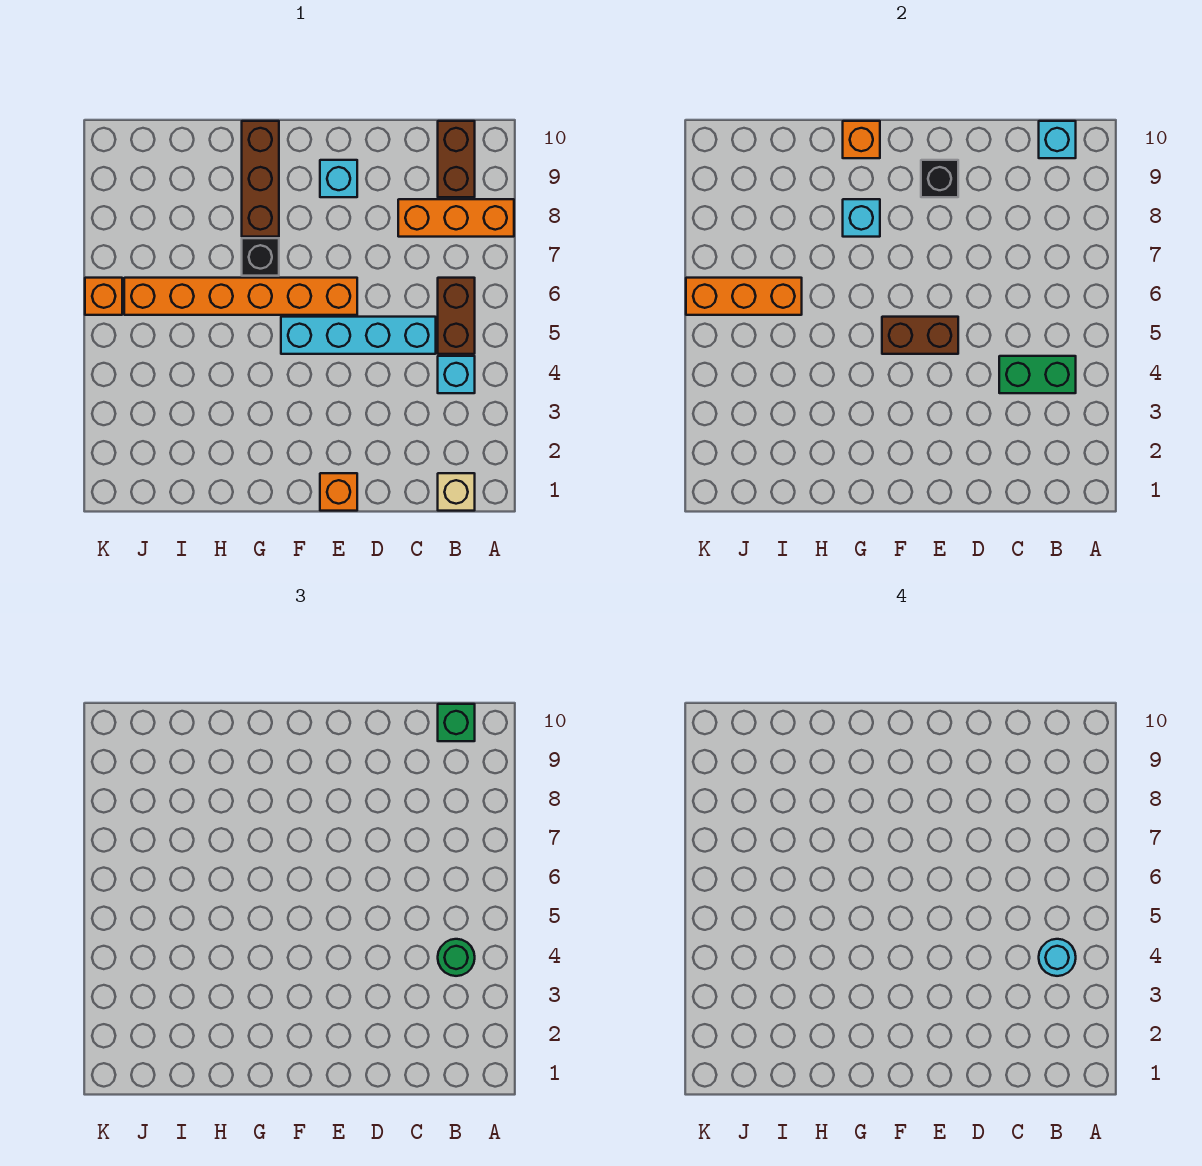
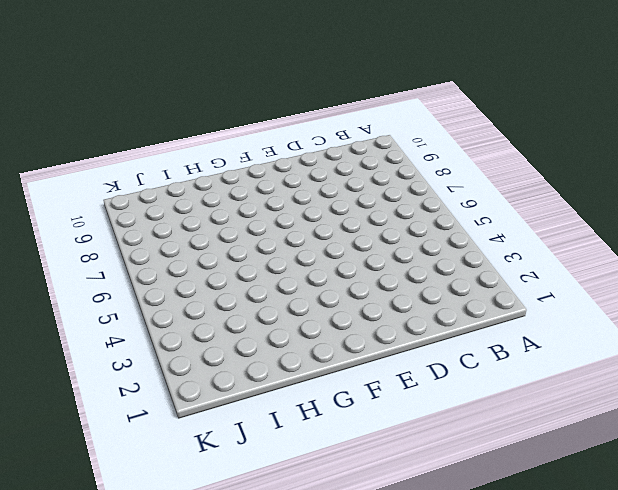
none -> orange brick A8:C8 level 1
none -> tan brick B1 level 1
none -> cyan brick B4 level 1

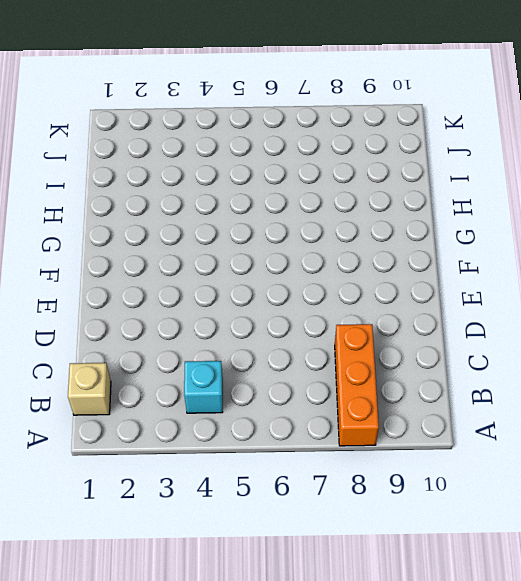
none -> brown brick B5:B6 level 1
none -> brown brick B9:B10 level 1
none -> cyan brick C5:F5 level 1

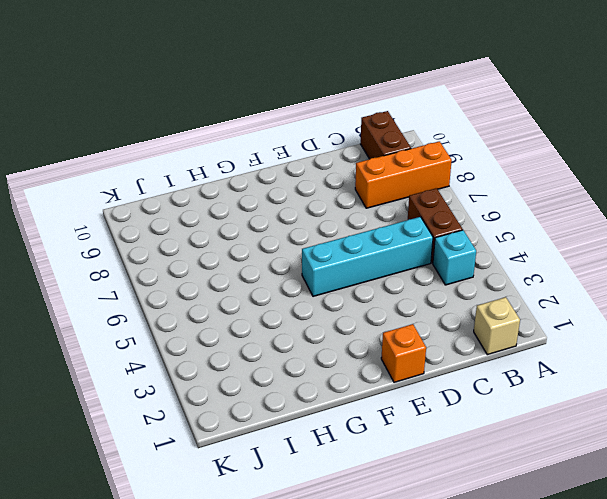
none -> orange brick E6:J6 level 1
none -> cyan brick E9 level 1
none -> black brick G7 level 1

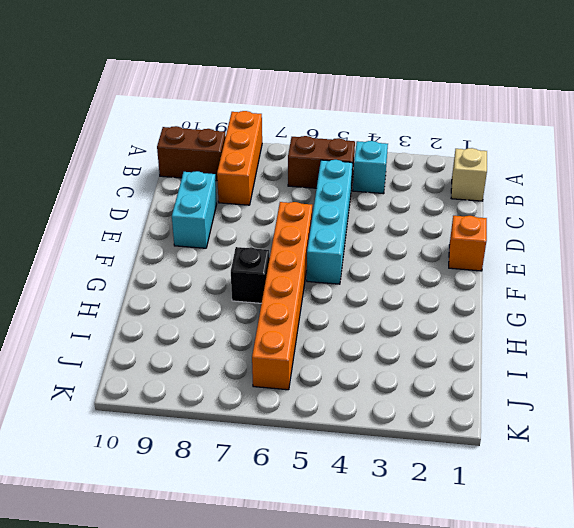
cyan brick D9:E9 level 1 -> cyan brick E9 level 1
none -> brown brick G8:G10 level 1
none -> orange brick K6 level 1
none -> green brick B4:C4 level 2

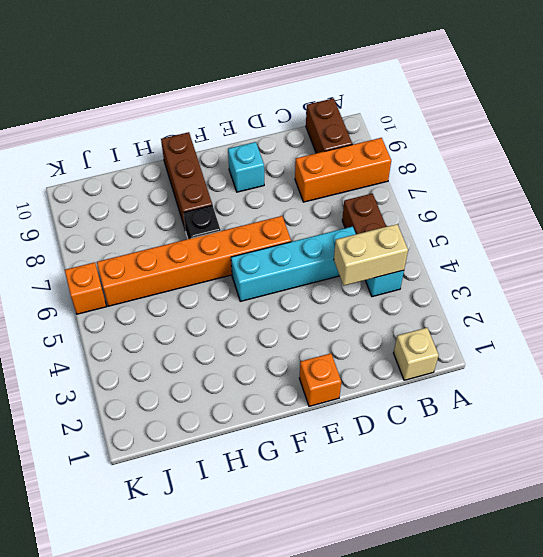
tan brick B4:C4 level 2 -> green brick B4:C4 level 2
none -> cyan brick B10 level 2
none -> brown brick E5:F5 level 2
none -> black brick E9 level 2

